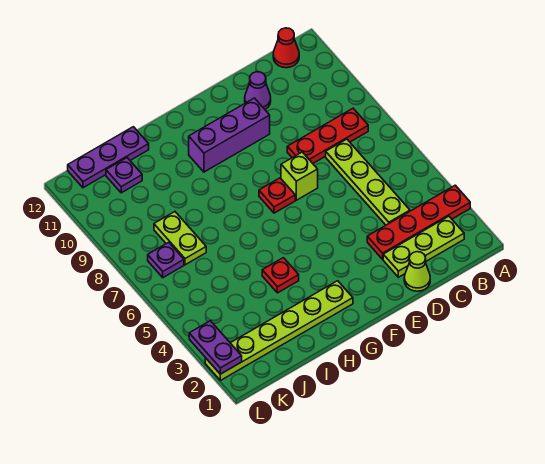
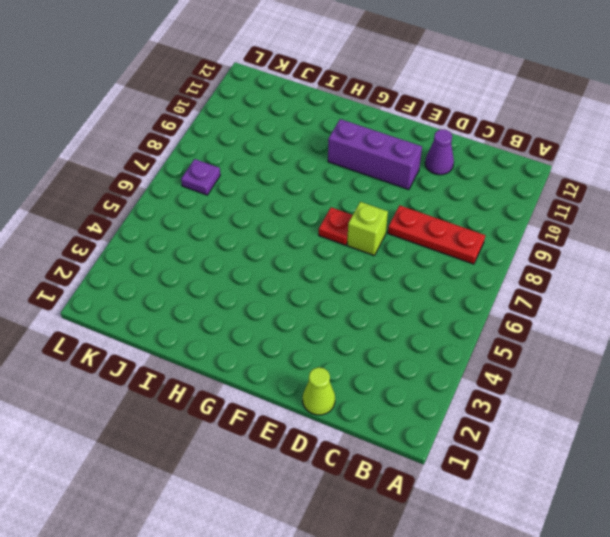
none -> red plate A3:D3 level 1
none -> lime plate B2:D2 level 1
none -> red cone B12 level 1

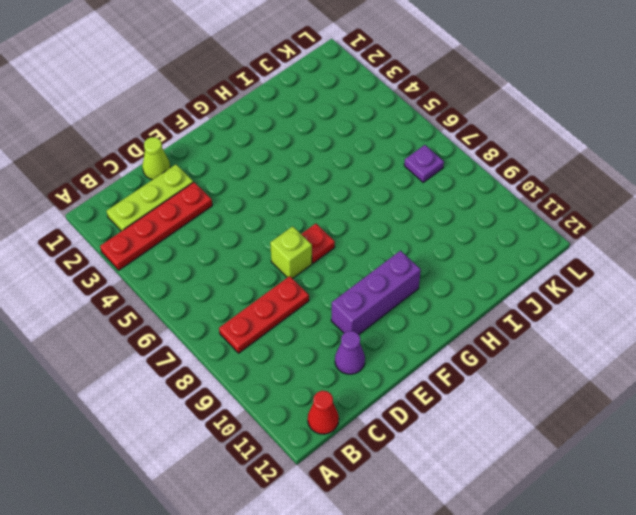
none -> lime plate C4:C7 level 1
none -> lime plate G2:L2 level 1
none -> red plate H4 level 1

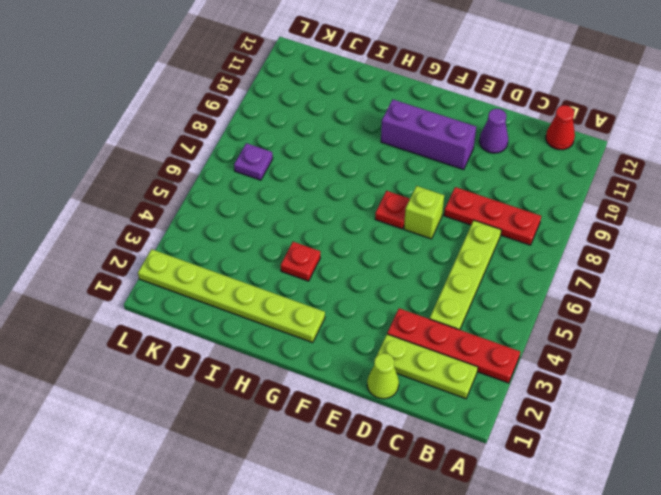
none -> purple plate I12:K12 level 1
none -> lime plate J7:J8 level 1
none -> purple plate J11 level 1

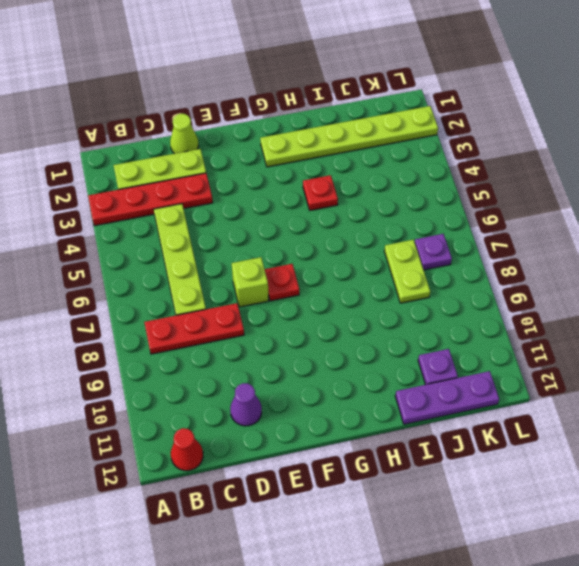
none -> purple brick E10:G10 level 1
none -> purple plate L2:L3 level 2

